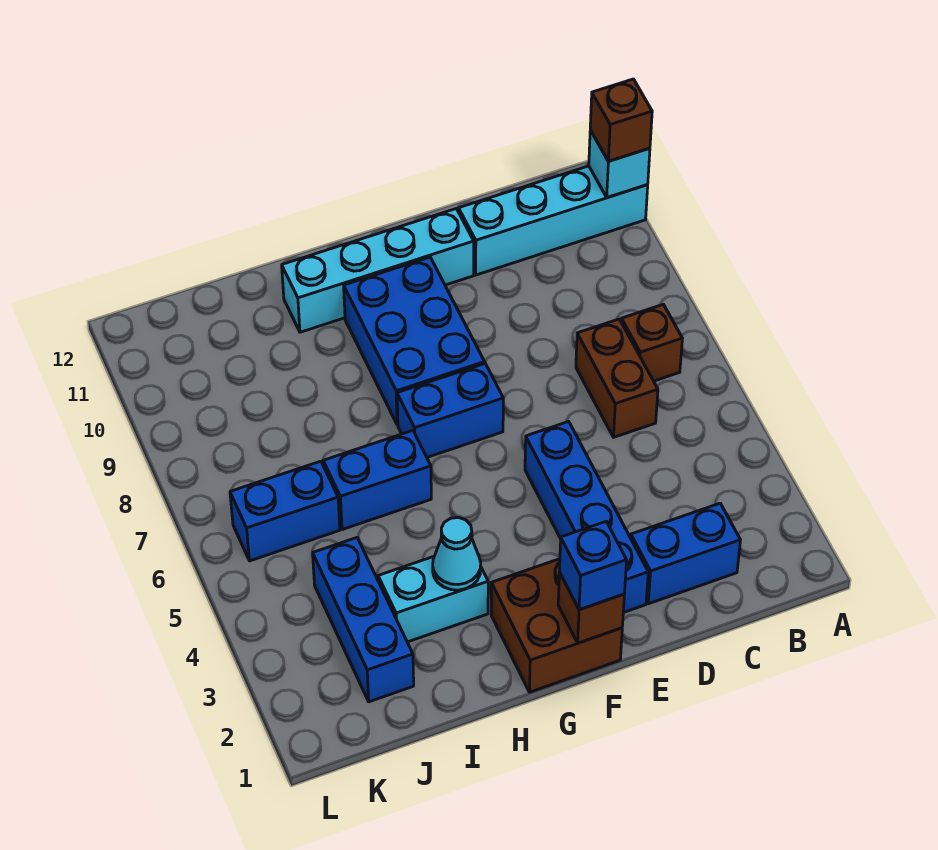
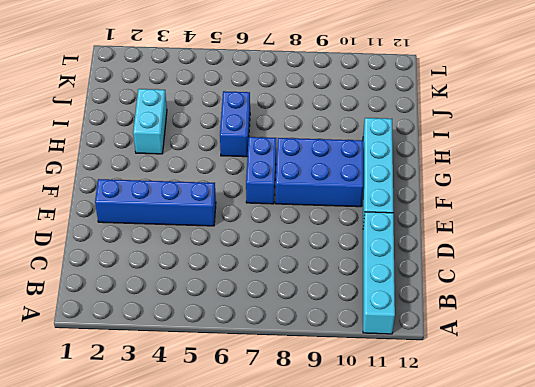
none -> brown brick B7 level 1
none -> blue brick C2:D2 level 1
none -> brown brick C6:C7 level 1

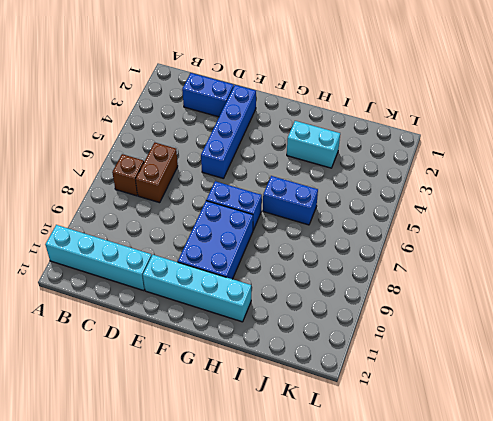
none -> brown brick F1:G2 level 1
none -> blue brick J2:J4 level 1
none -> blue brick J6:K6 level 1

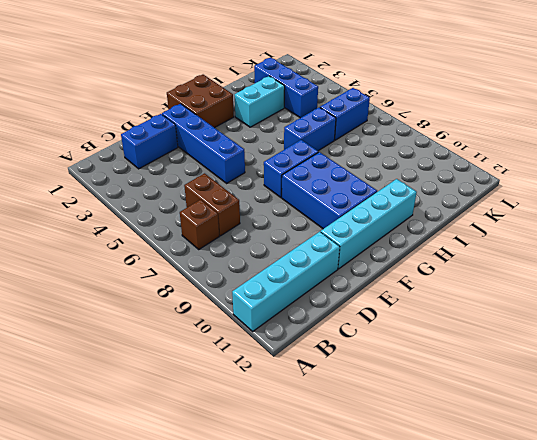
none -> cyan brick A11 level 2
none -> brown brick F1 level 2
none -> cyan cone H3 level 2

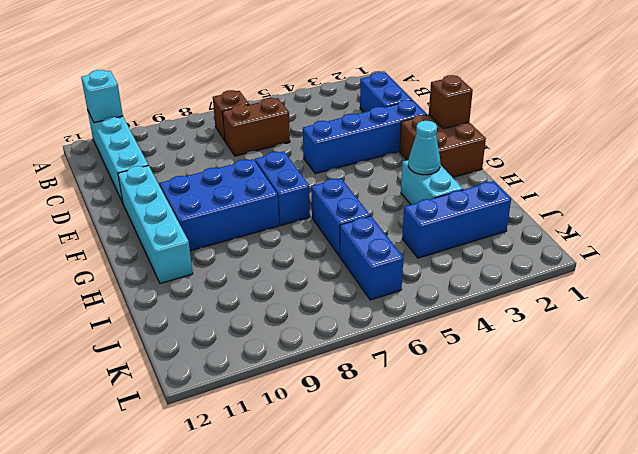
none -> brown brick A11 level 3
none -> blue brick F1 level 3

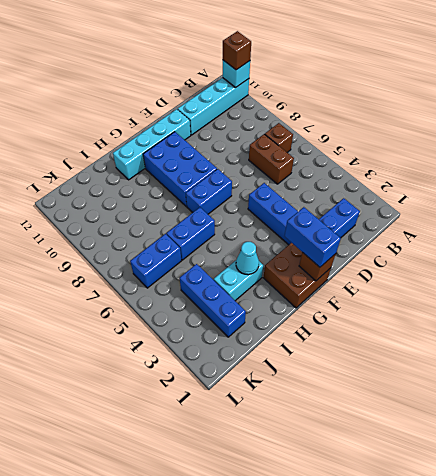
blue brick F1:F2 level 3 -> blue brick F1 level 3

